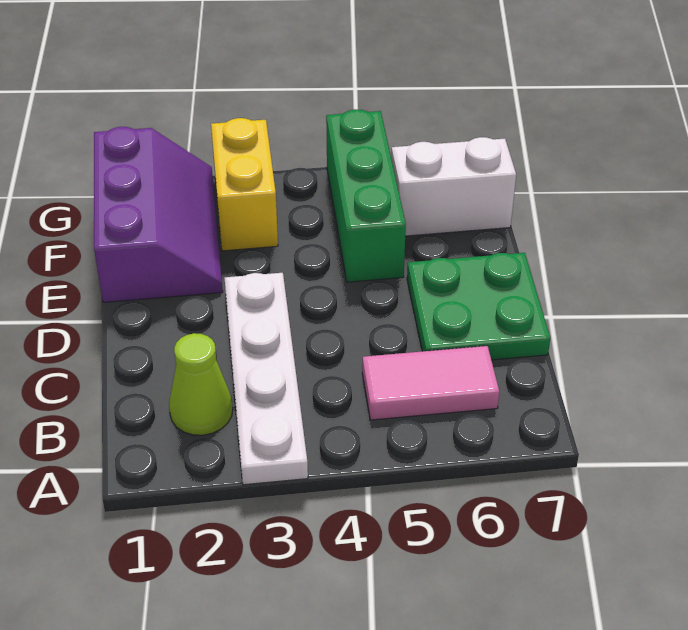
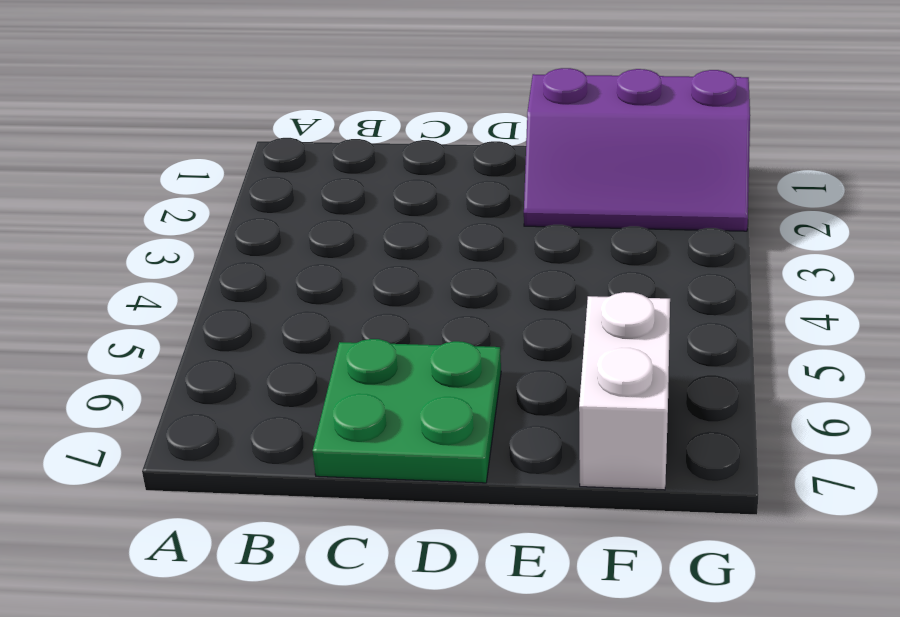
none -> white plate A3:D3 level 1
none -> lime cone B2 level 1

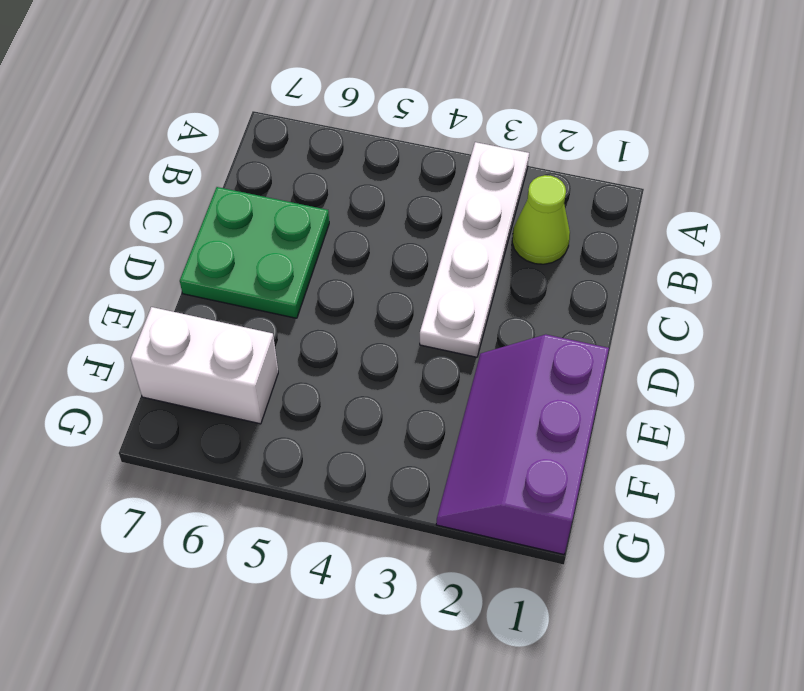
none -> pink tile B5:B6 level 1
none -> green brick E5:G5 level 1

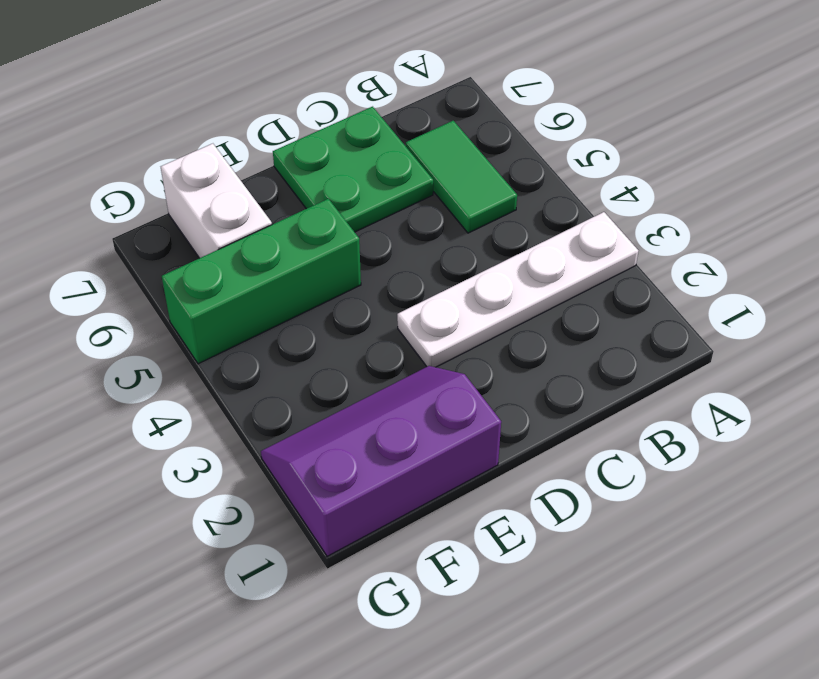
green tile B5:B6 level 1 -> pink tile B5:B6 level 1
none -> lime cone B2 level 1
none -> yellow brick F3:G3 level 1

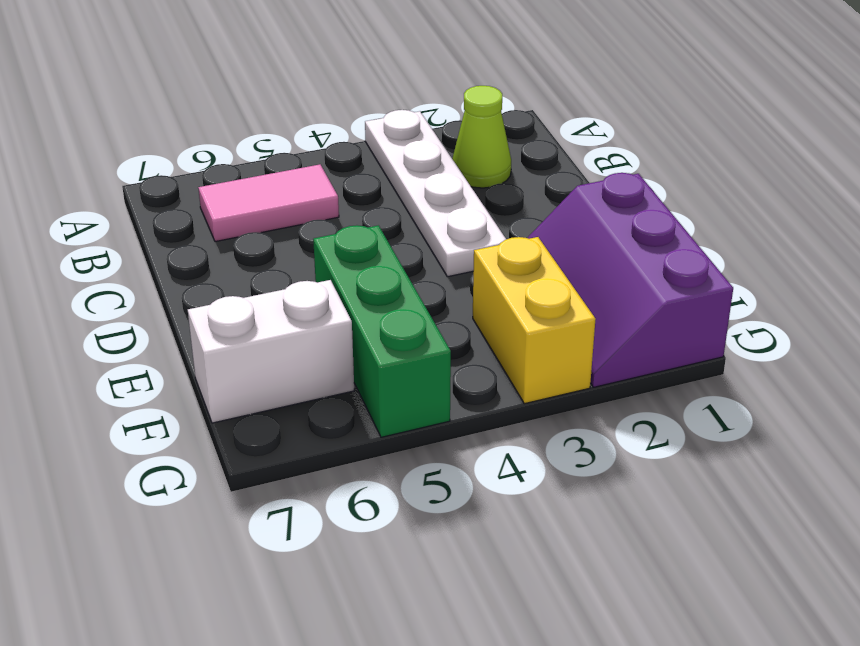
none -> green plate C6:D7 level 1

